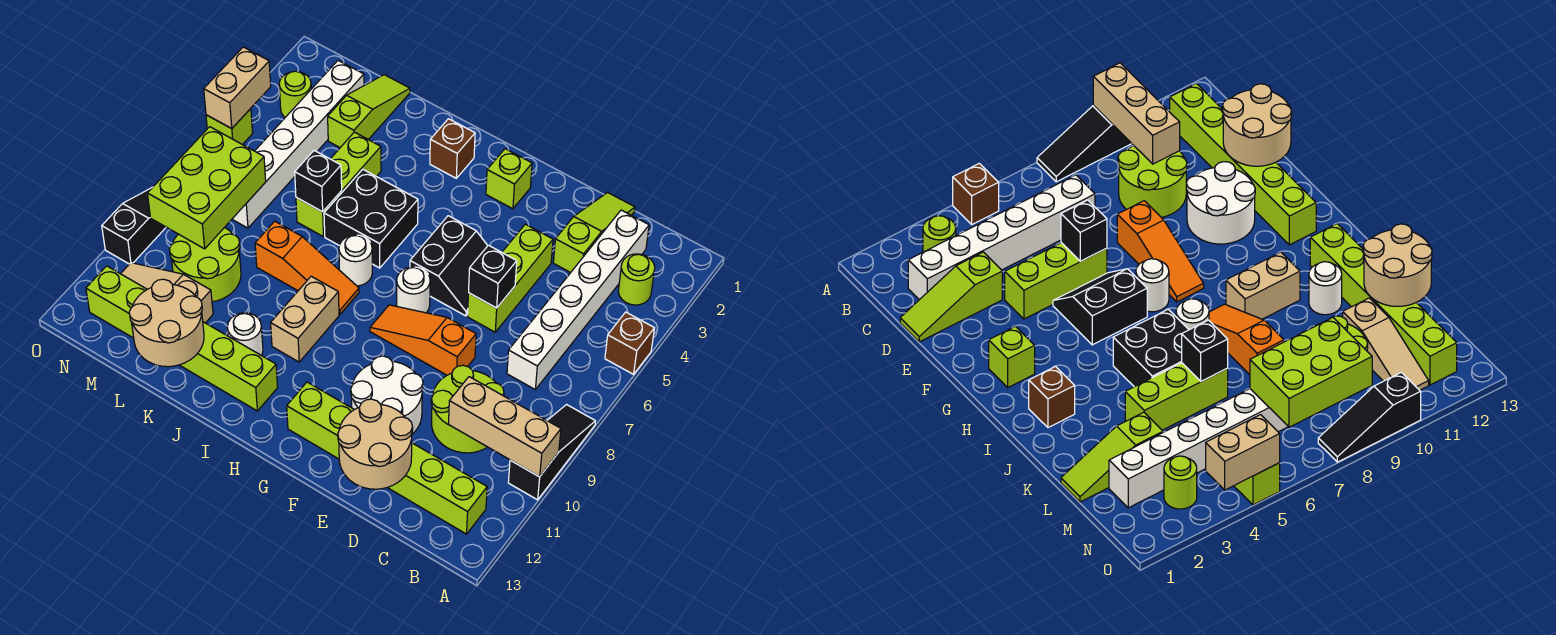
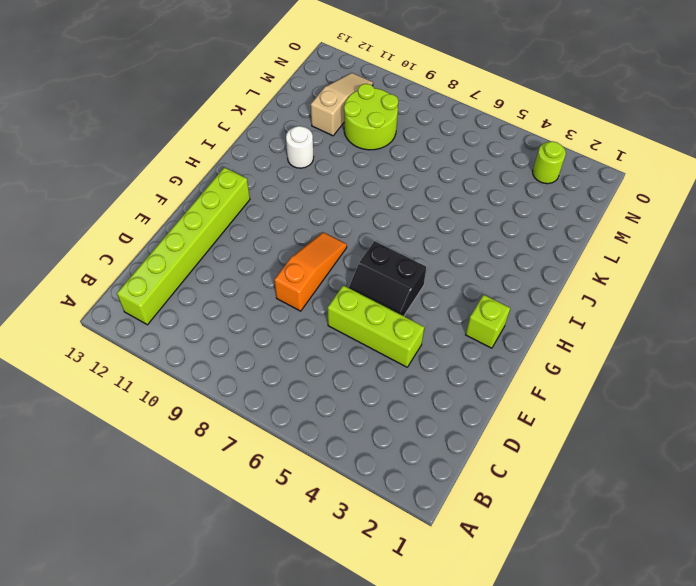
none -> brown brick A5 level 1
none -> black slope A8:A10 level 1 top 10
none -> lime round brick B3 level 1
none -> white brick C2:C7 level 1

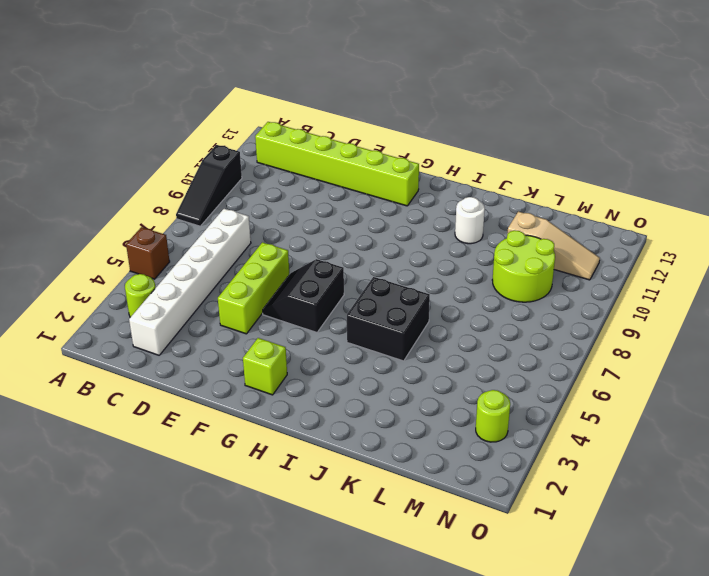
none -> lime round brick C9:D10 level 1
none -> lime slope D1:D3 level 1 top 3
none -> orange slope E8:G8 level 1 top E
none -> white round brick E10:F11 level 1

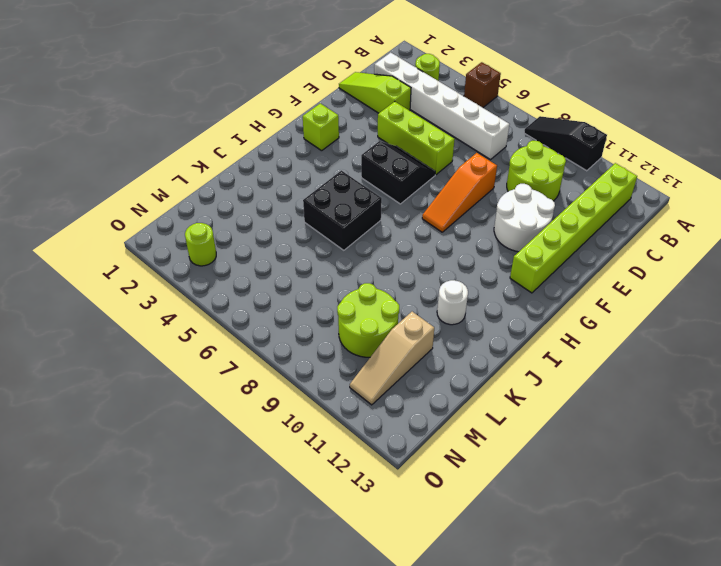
none -> white round brick G7 level 1
none -> brown brick I2 level 1
none -> white round brick I7 level 1
none -> orange slope I8:K8 level 1 top K

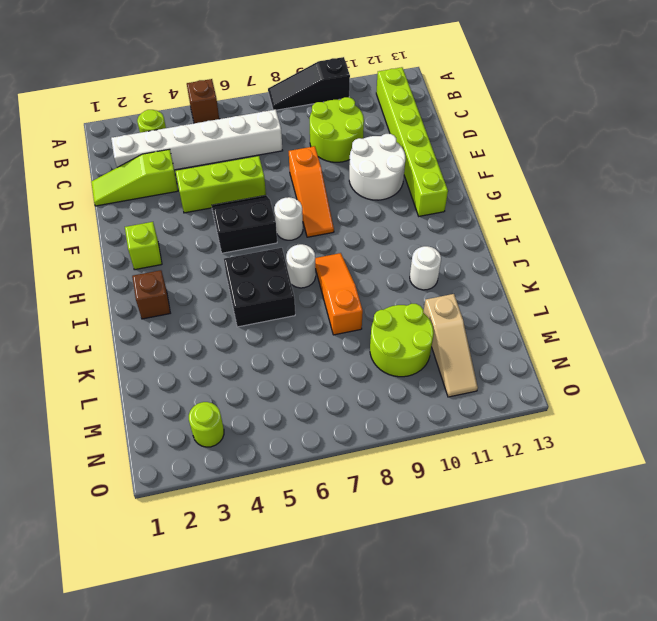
none -> tan brick I9:I10 level 1
none -> lime brick I12:N12 level 1
none -> lime brick K4:K6 level 1
none -> lime slope L1:L3 level 1 top 3

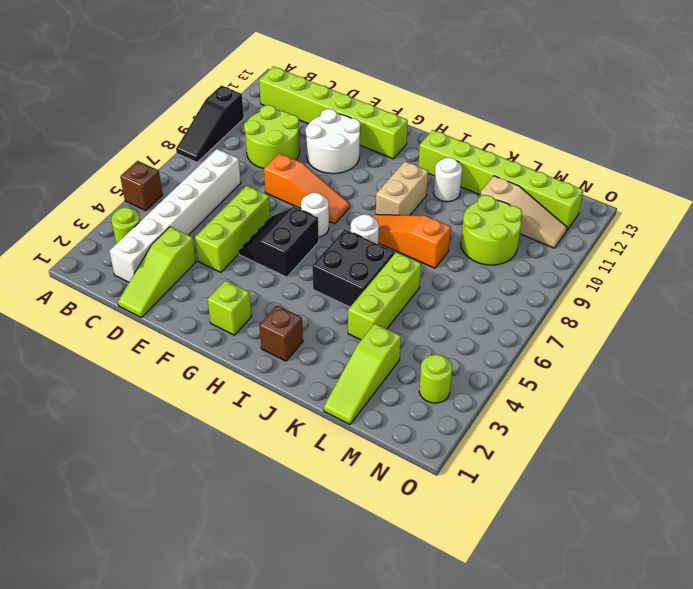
none -> white brick M2:M7 level 1
none -> lime brick O5 level 1
none -> black slope O8:O10 level 1 top 10
none -> tan brick A10:C10 level 2

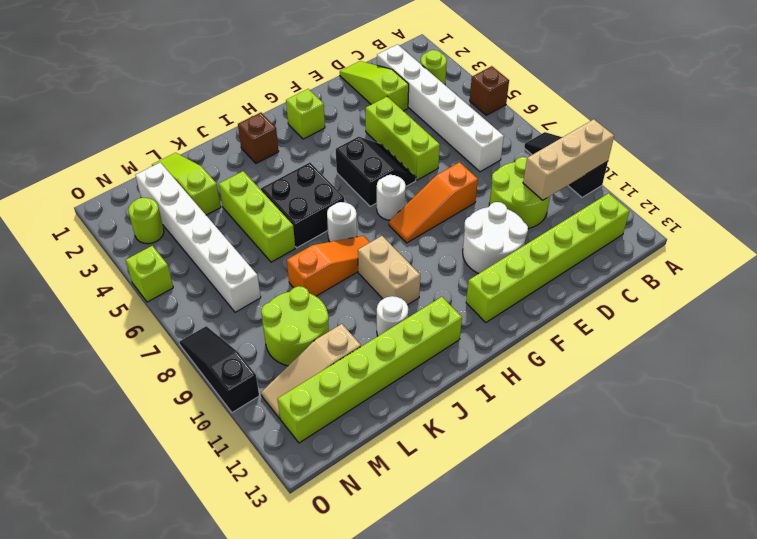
none -> tan round brick D12:E13 level 2
none -> black brick E6 level 2
none -> black brick K6 level 2
none -> tan round brick K12:L13 level 2

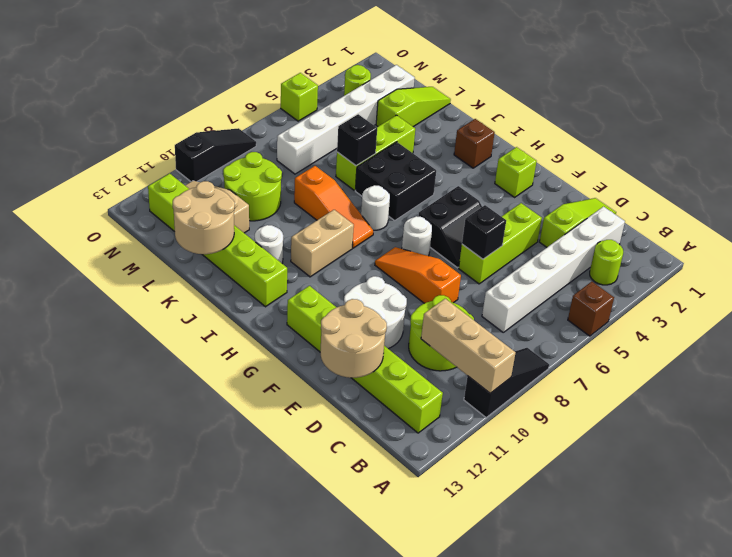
none -> lime brick M7:N9 level 2
none -> tan brick O4:O5 level 2

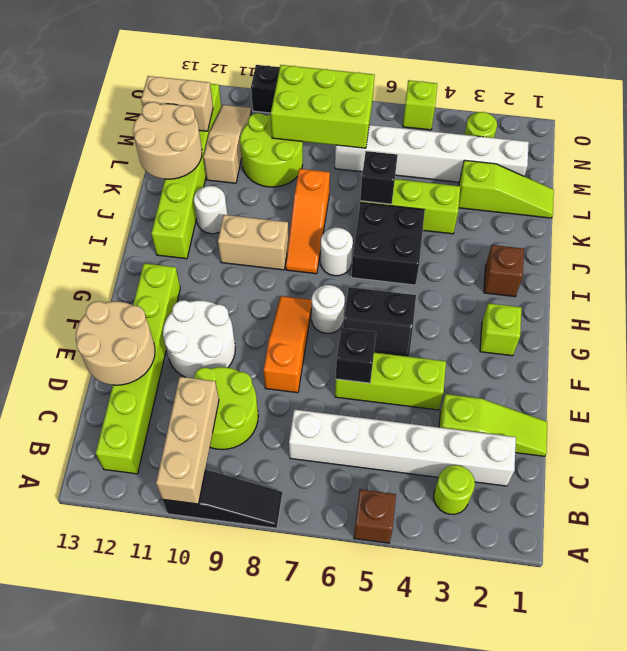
tan brick M12:M13 level 2 -> tan brick O4:O5 level 2

